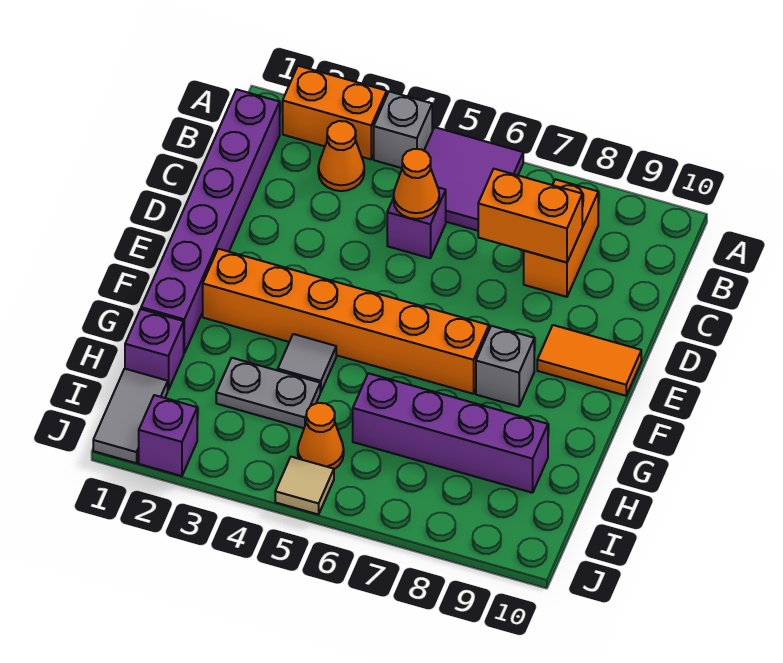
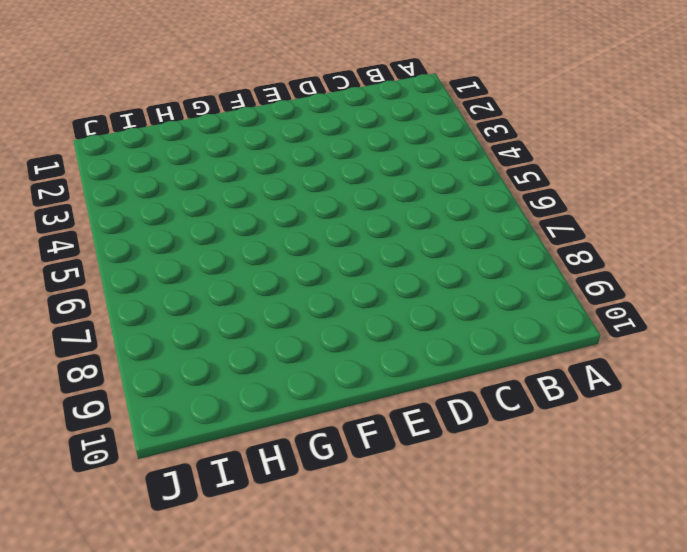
none -> orange brick A2:A3 level 1
none -> grey brick A4 level 1
none -> purple tile A5:B6 level 1

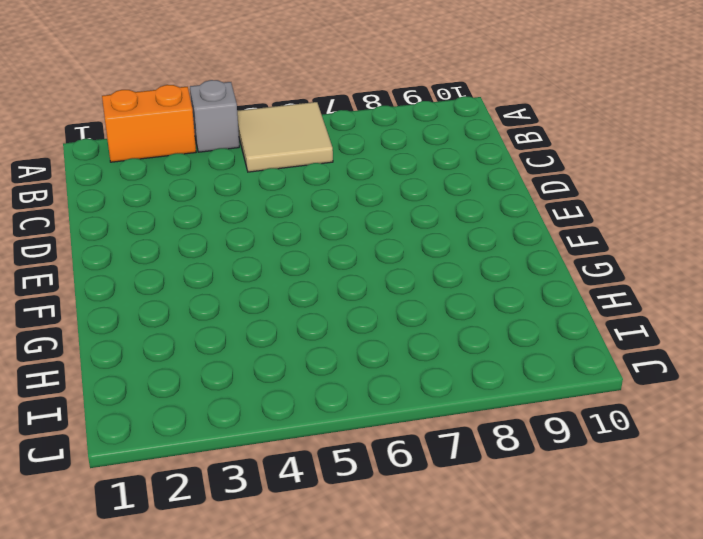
tan tile A5:B6 level 1 -> purple tile A5:B6 level 1
none -> purple brick B1:G1 level 1
none -> orange cone B3 level 1
none -> orange brick B8:C8 level 1

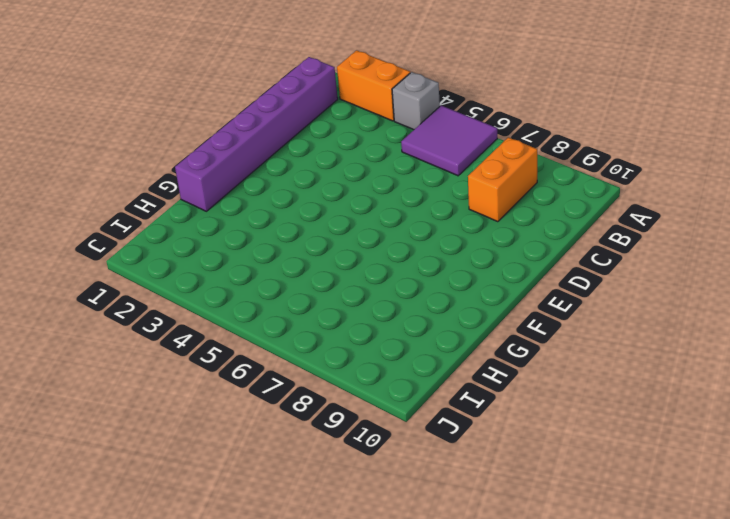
none -> orange cone B3 level 1
none -> purple brick C5 level 1
none -> orange tile E9:E10 level 1

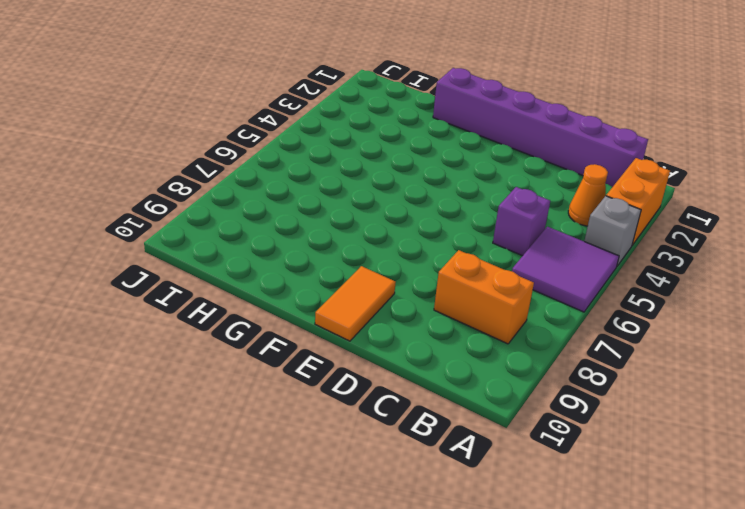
none -> orange brick F2:F7 level 1
none -> grey brick F8 level 1
none -> grey tile G4 level 1

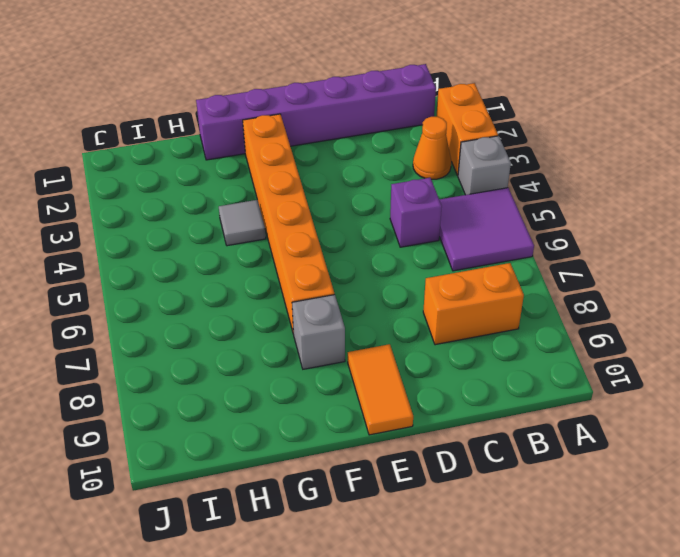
none -> purple brick H1 level 1
none -> grey plate H3:H4 level 1
none -> purple brick H6:H9 level 1

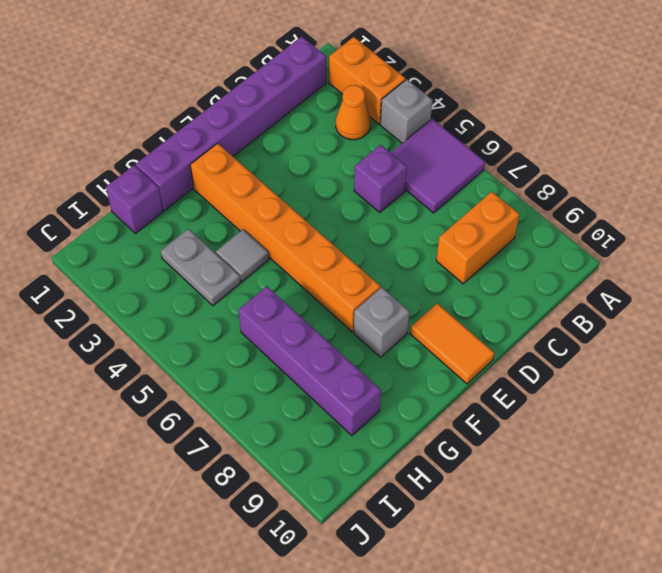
none -> grey tile I1:J1 level 1
none -> orange cone I5 level 1
none -> purple brick J2 level 1

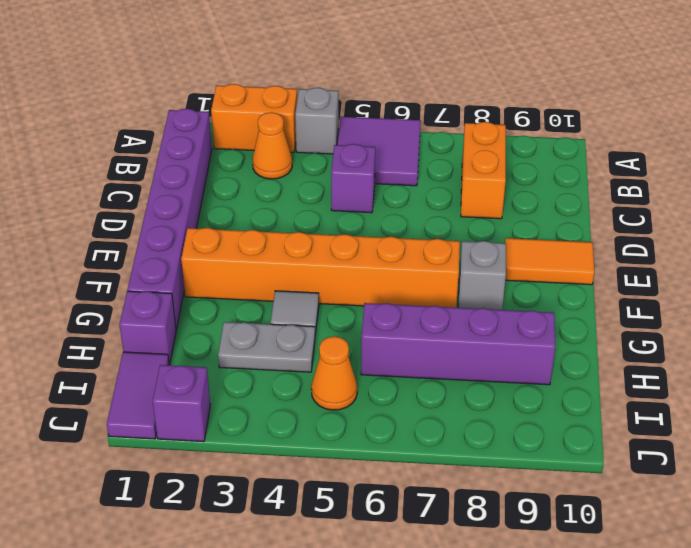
purple tile I1:J1 level 1 -> grey tile I1:J1 level 1
none -> tan tile J5 level 1
none -> orange cone C5 level 2
none -> orange brick C7:C8 level 2

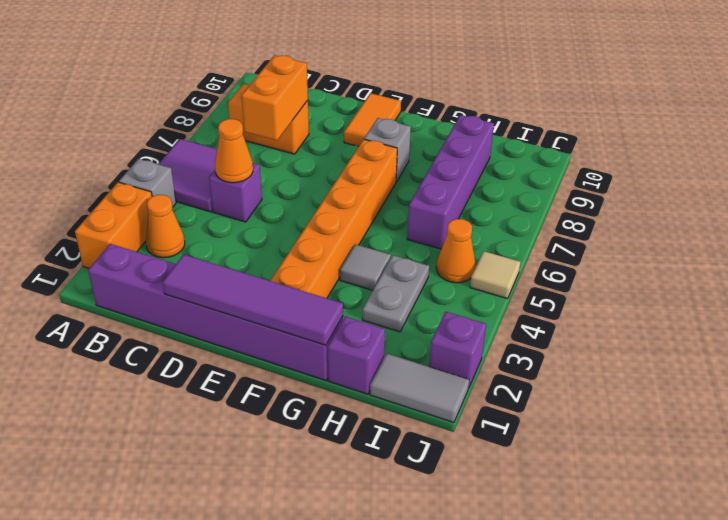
purple tile D1:G1 level 2 -> none

